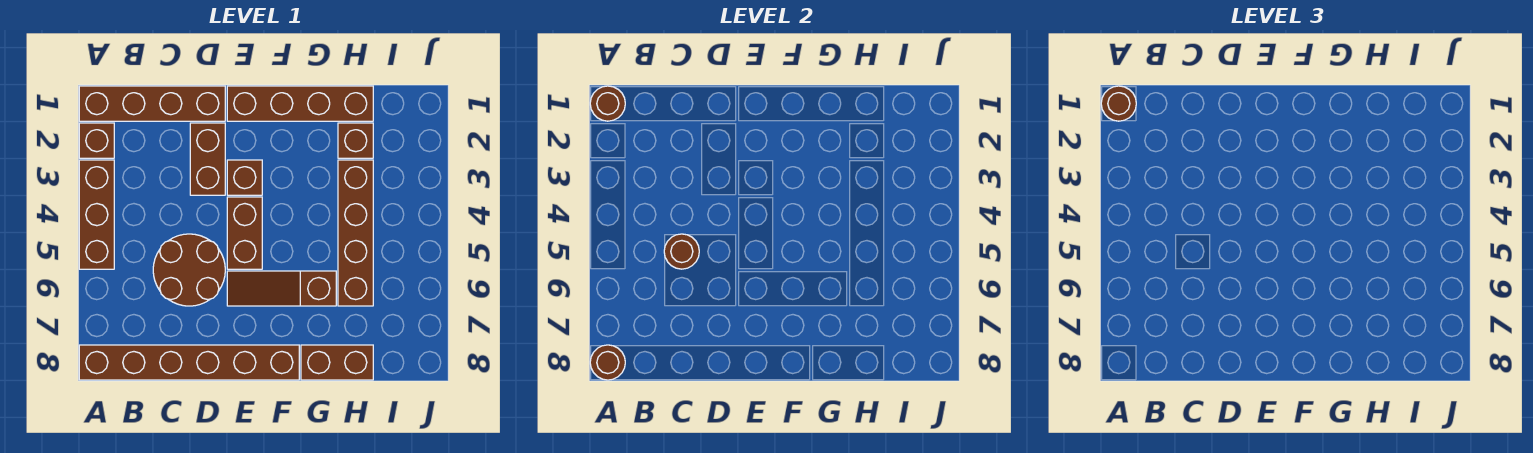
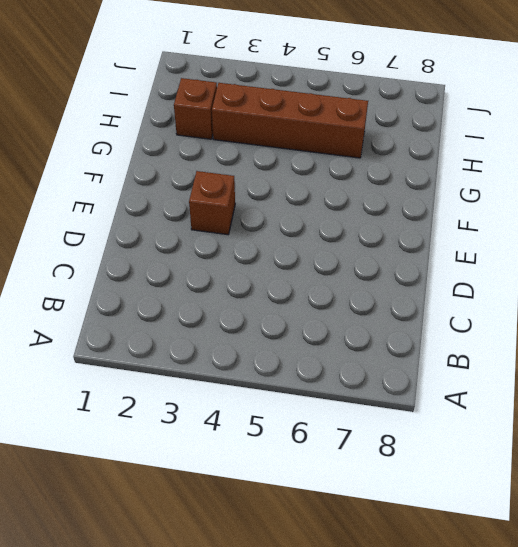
none -> brown brick A1:D1 level 1
none -> brown brick A2 level 1
none -> brown brick A3:A5 level 1

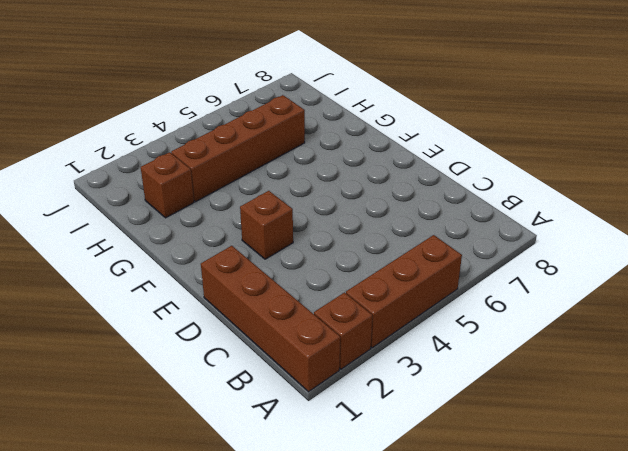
none -> brown brick A8:F8 level 1
none -> brown round brick C5:D6 level 1
none -> brown brick D2:D3 level 1

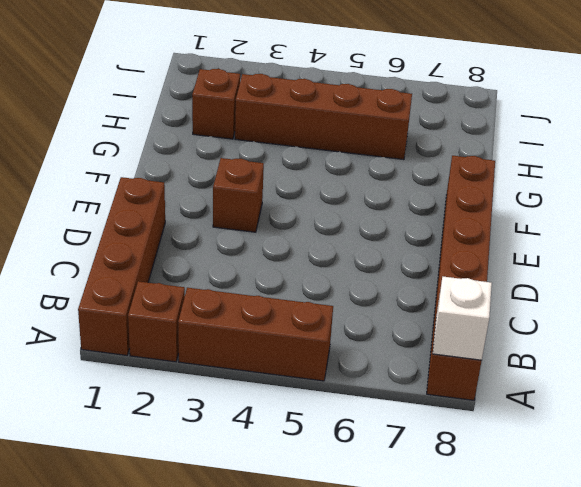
white brick A8 level 2 -> brown round brick A8 level 2
none -> brown round brick C5:D6 level 1
none -> brown brick D2:D3 level 1
none -> brown brick E1:H1 level 1

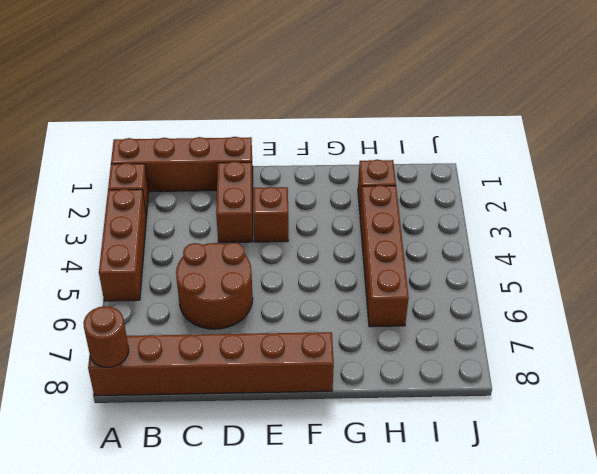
none -> brown brick E1:H1 level 1
none -> brown brick E4:E5 level 1
none -> brown slope E6:G6 level 1 top G

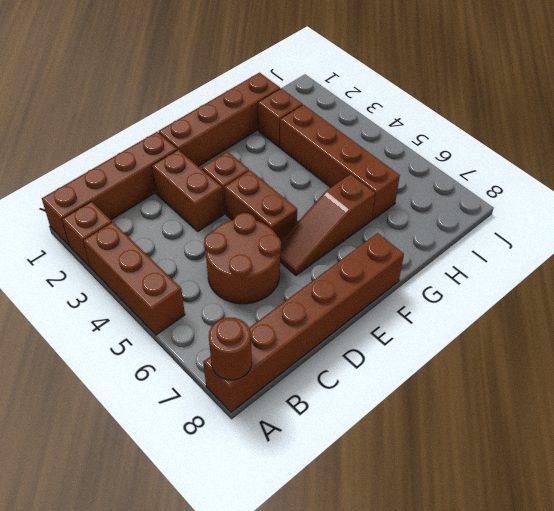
none -> brown brick G8:H8 level 1
none -> brown round brick A1 level 2
none -> brown round brick C5 level 2

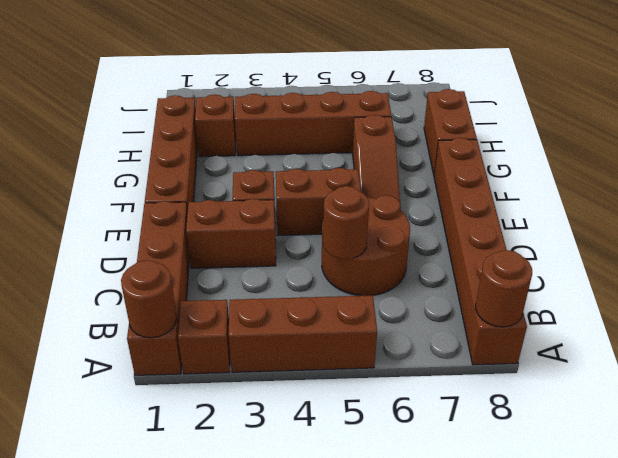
none -> brown round brick A1 level 3

